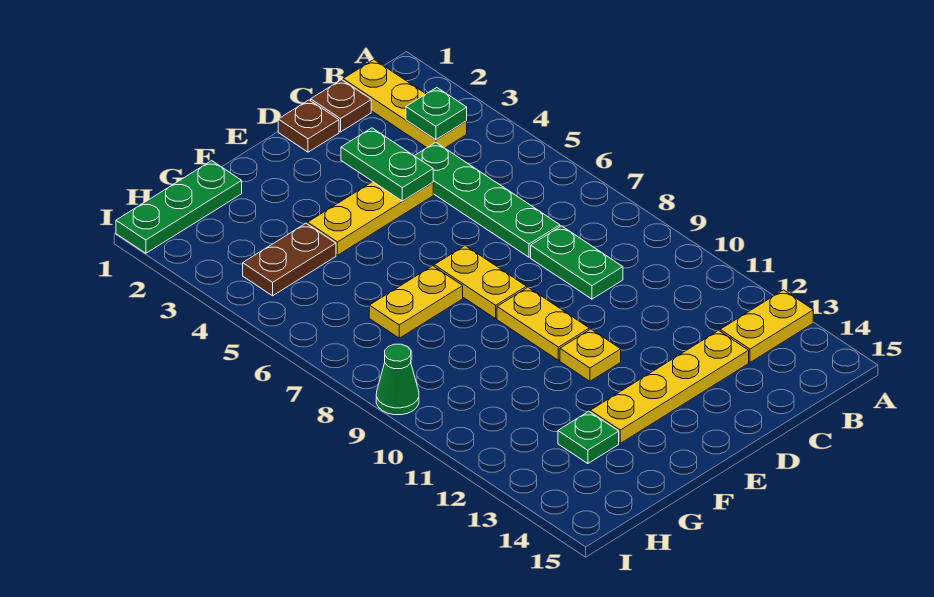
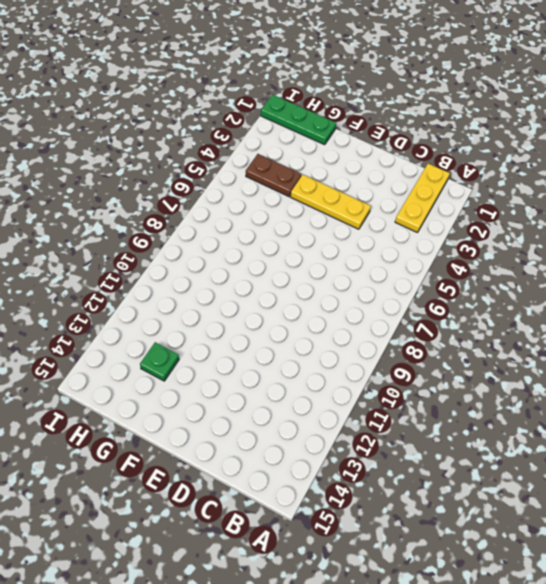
none -> yellow plate A13:B13 level 1
none -> brown plate C1 level 1
none -> green plate C4:C7 level 1

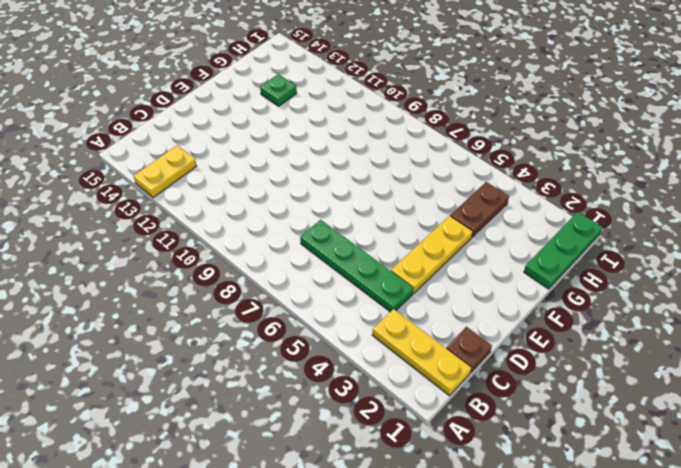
none -> green plate C8:C9 level 1
none -> yellow plate C13:F13 level 1
none -> brown plate D1 level 1

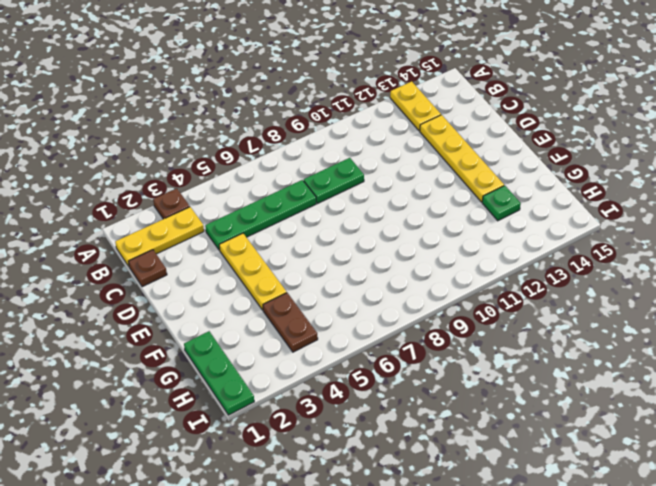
brown plate A3 level 1 -> brown plate D1 level 1
none -> yellow plate E7:E8 level 1
none -> yellow plate E9:E10 level 1
none -> yellow plate E11 level 1

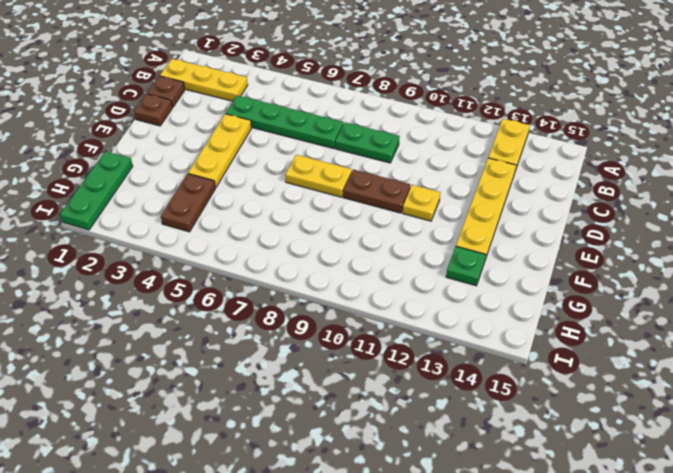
brown plate E9:E10 level 1 -> yellow plate E9:E10 level 1
none -> yellow plate F7:G7 level 1
none -> green cone I9 level 1
none -> green plate B3 level 2

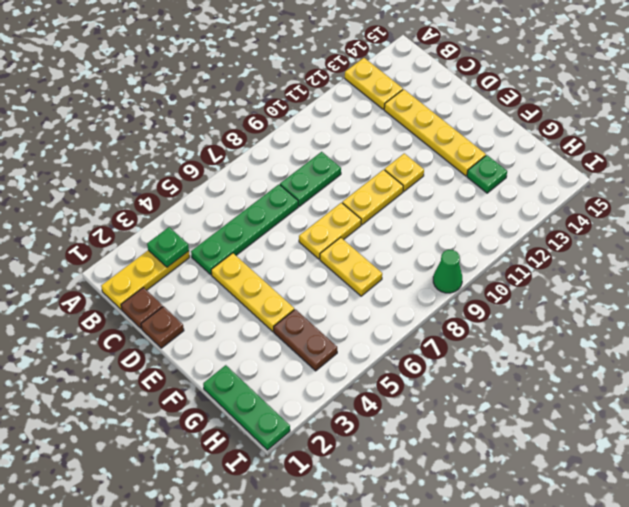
none -> green plate D3:D4 level 2

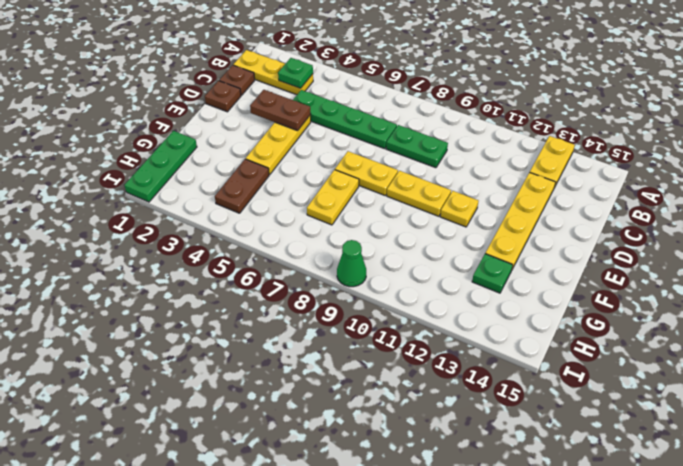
brown plate D3:D4 level 2 -> green plate D3:D4 level 2

